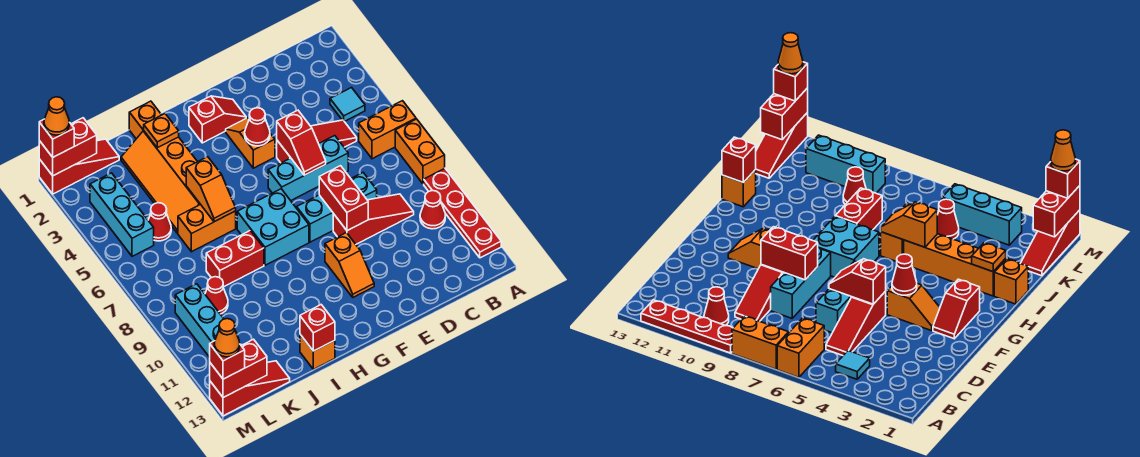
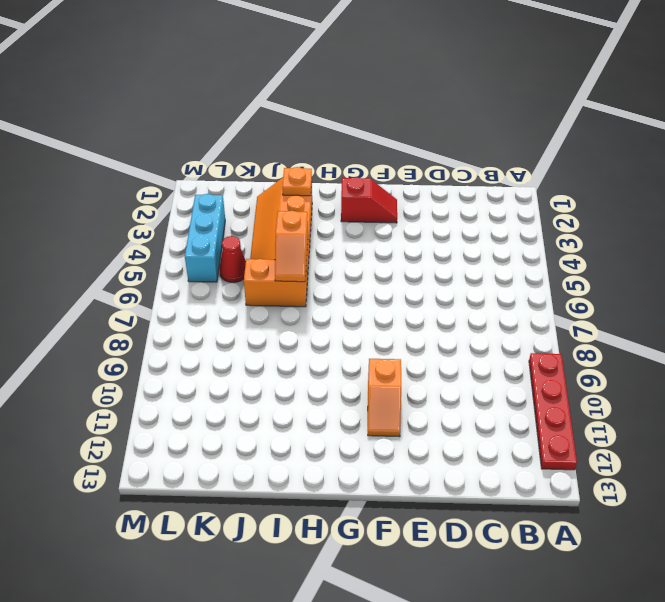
none -> orange brick A6:B6 level 1
none -> orange brick A7:A8 level 1
none -> cyan tile B4 level 1
none -> red cone B10 level 1

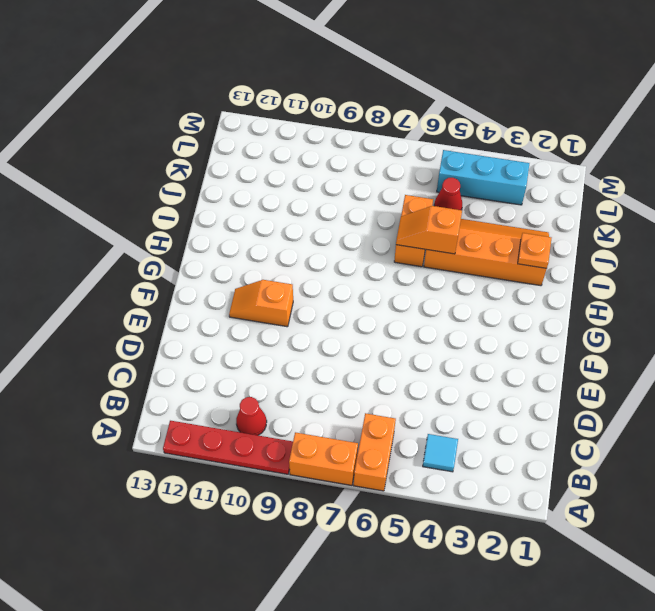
none -> red slope C5:E5 level 1 top E
none -> red slope C9:E9 level 1 top E
none -> cyan brick D6:F6 level 1
none -> cyan brick D8:F8 level 1

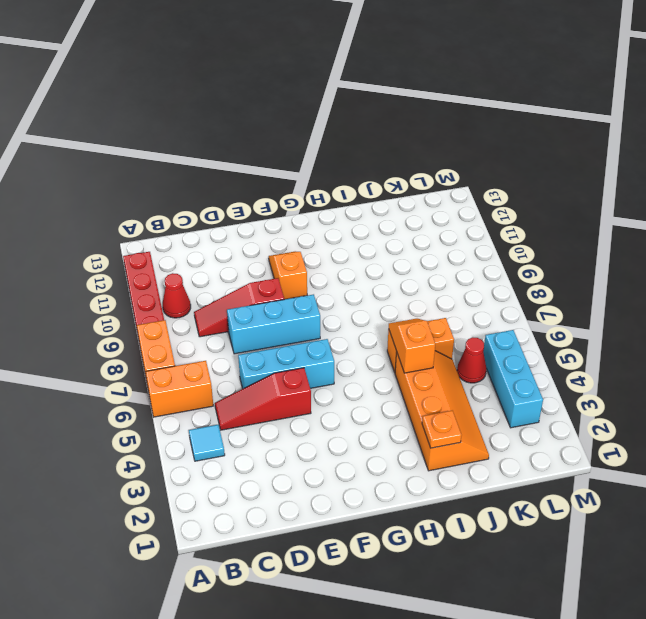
none -> red slope F2:G2 level 1 top G
none -> orange slope F3:F4 level 1 top 4
none -> cyan brick G7:H8 level 1
none -> orange brick I1 level 1

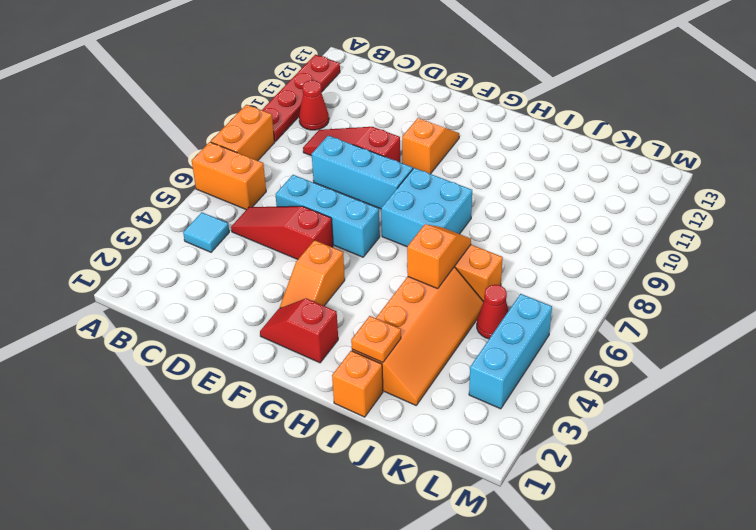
none -> red brick I8:J8 level 1
none -> orange brick I13 level 1
none -> red slope K1:M1 level 1 top M
none -> red cone K9 level 1

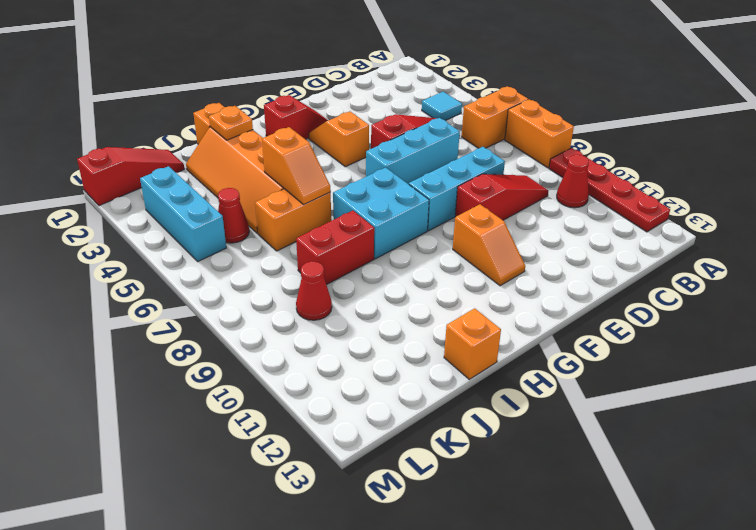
none -> red slope K13:M13 level 1 top M
none -> cyan brick L9:L11 level 1
none -> red slope E5:E6 level 2 top 5
none -> red brick E8:E9 level 2

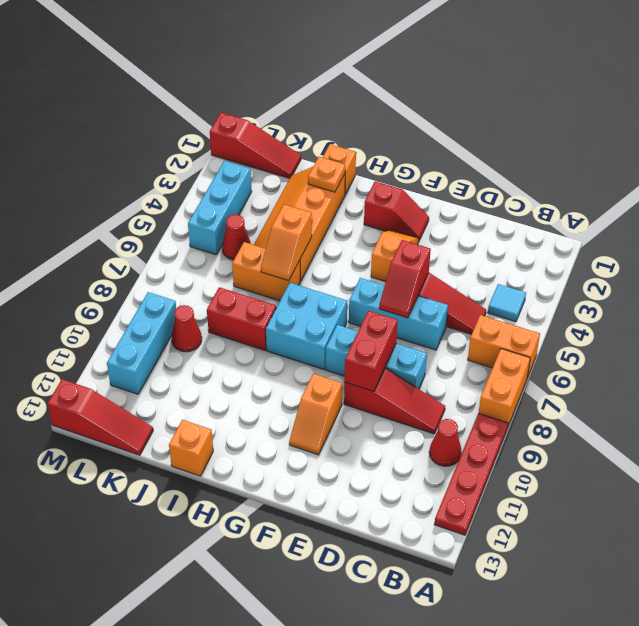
none -> red cone F4 level 2
none -> red brick I13 level 2
none -> red brick L1:M1 level 2
none -> red brick L13:M13 level 2

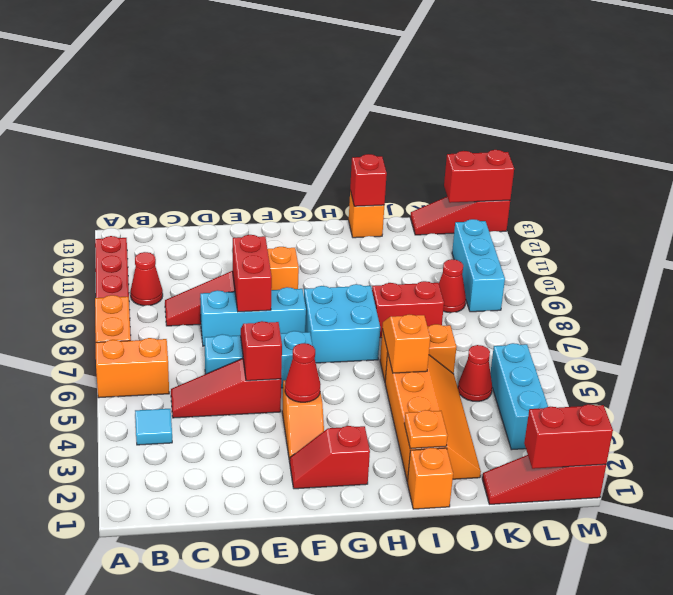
none -> red brick M1 level 3
none -> red brick M13 level 3
none -> orange cone M1 level 4
none -> orange cone M13 level 4

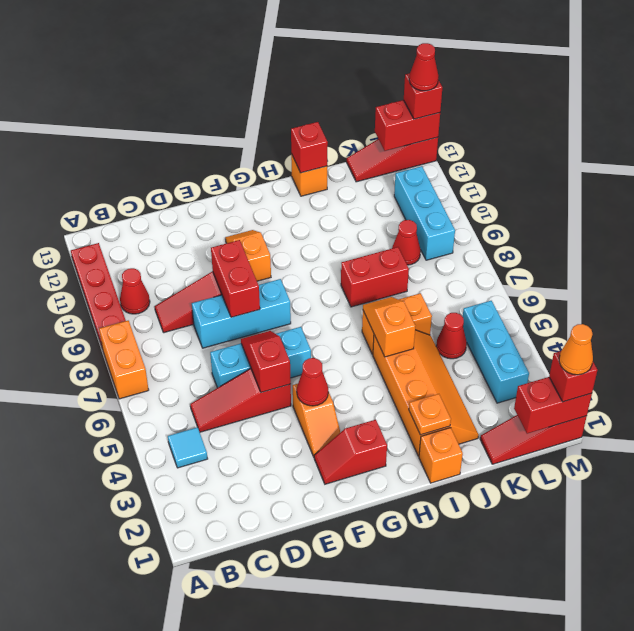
red cone M13 level 4 -> orange cone M13 level 4
none -> orange brick A6:B6 level 1
none -> cyan brick G7:H8 level 1

